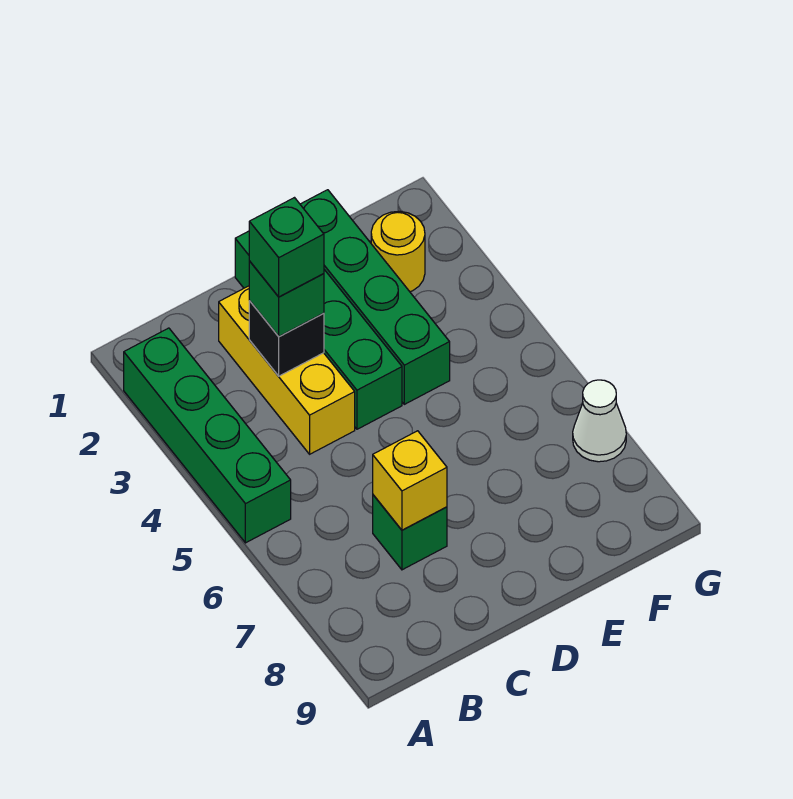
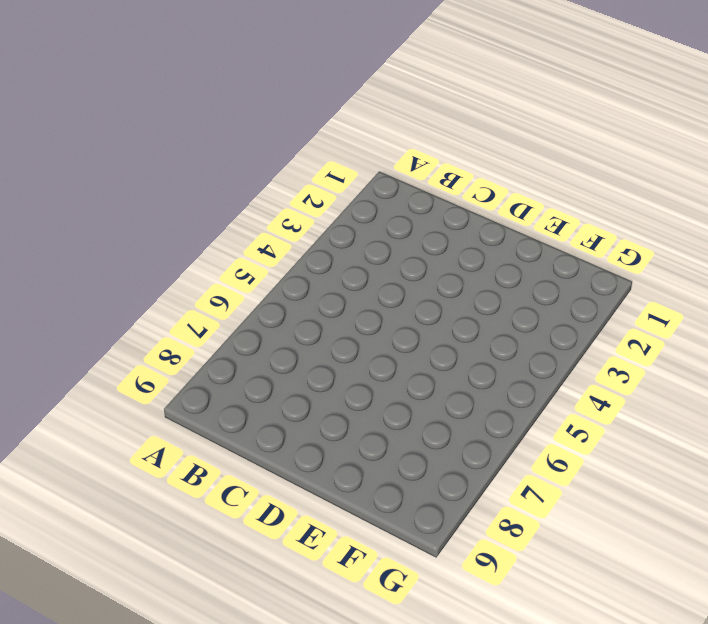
none -> green brick A2:A5 level 1
none -> yellow brick C2:C4 level 1

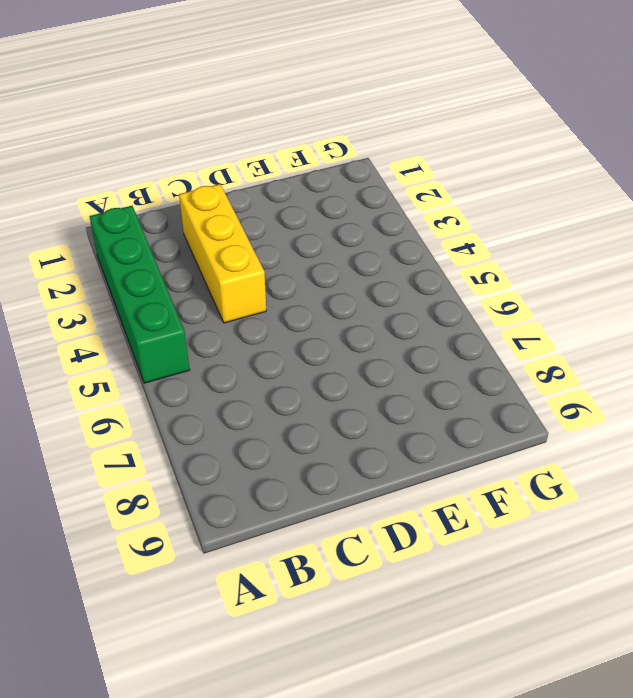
none -> green brick C7 level 1
none -> green brick D1:D4 level 1

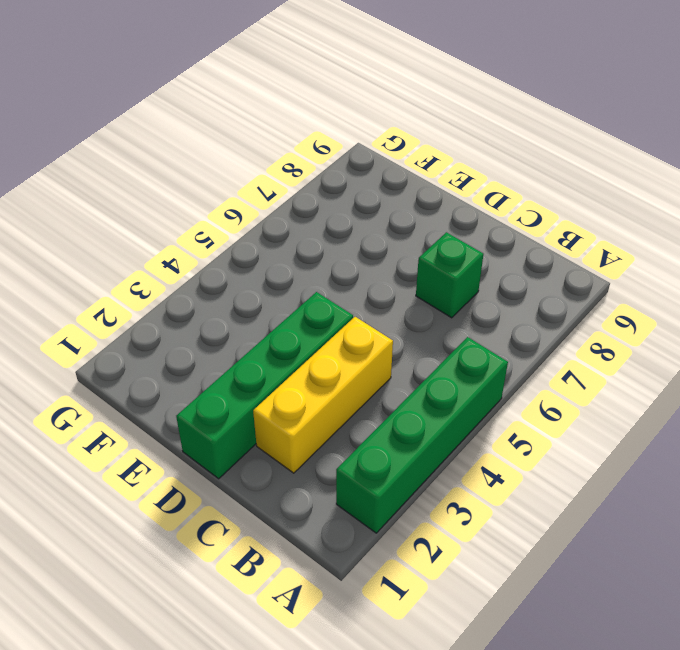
none -> green brick E1:E4 level 1
none -> yellow round brick F2 level 1

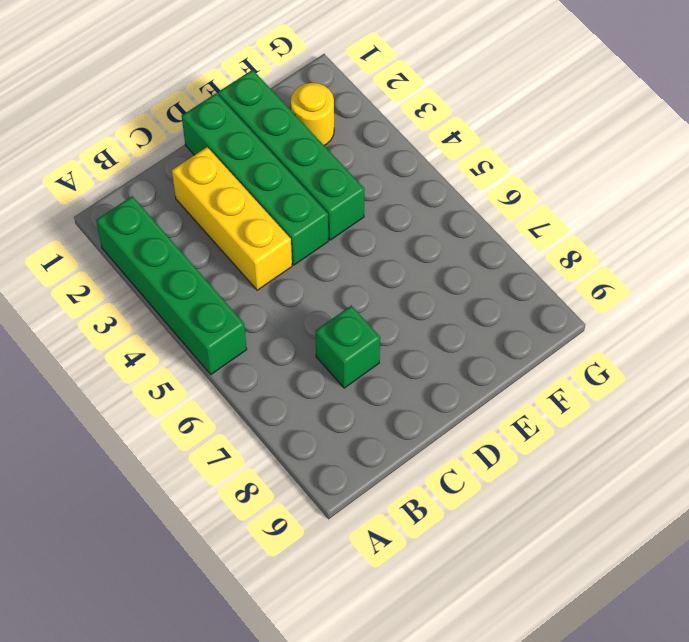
none -> white cone G7 level 1
none -> black brick C3 level 2

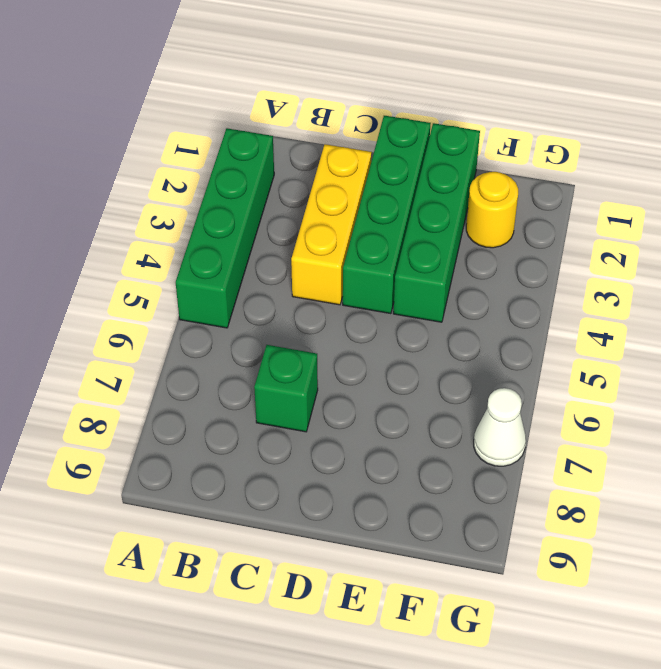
none -> black brick C3 level 2
none -> yellow brick C7 level 2

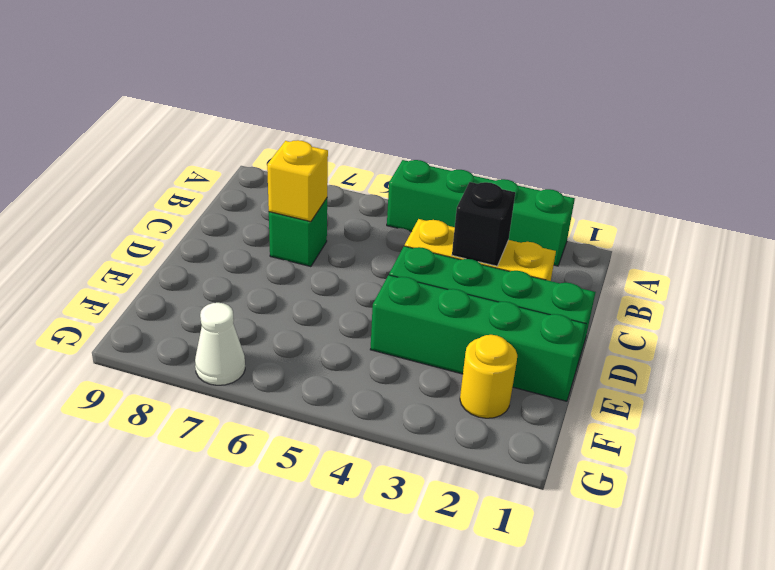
none -> green brick C3 level 3
none -> green brick C3 level 4

